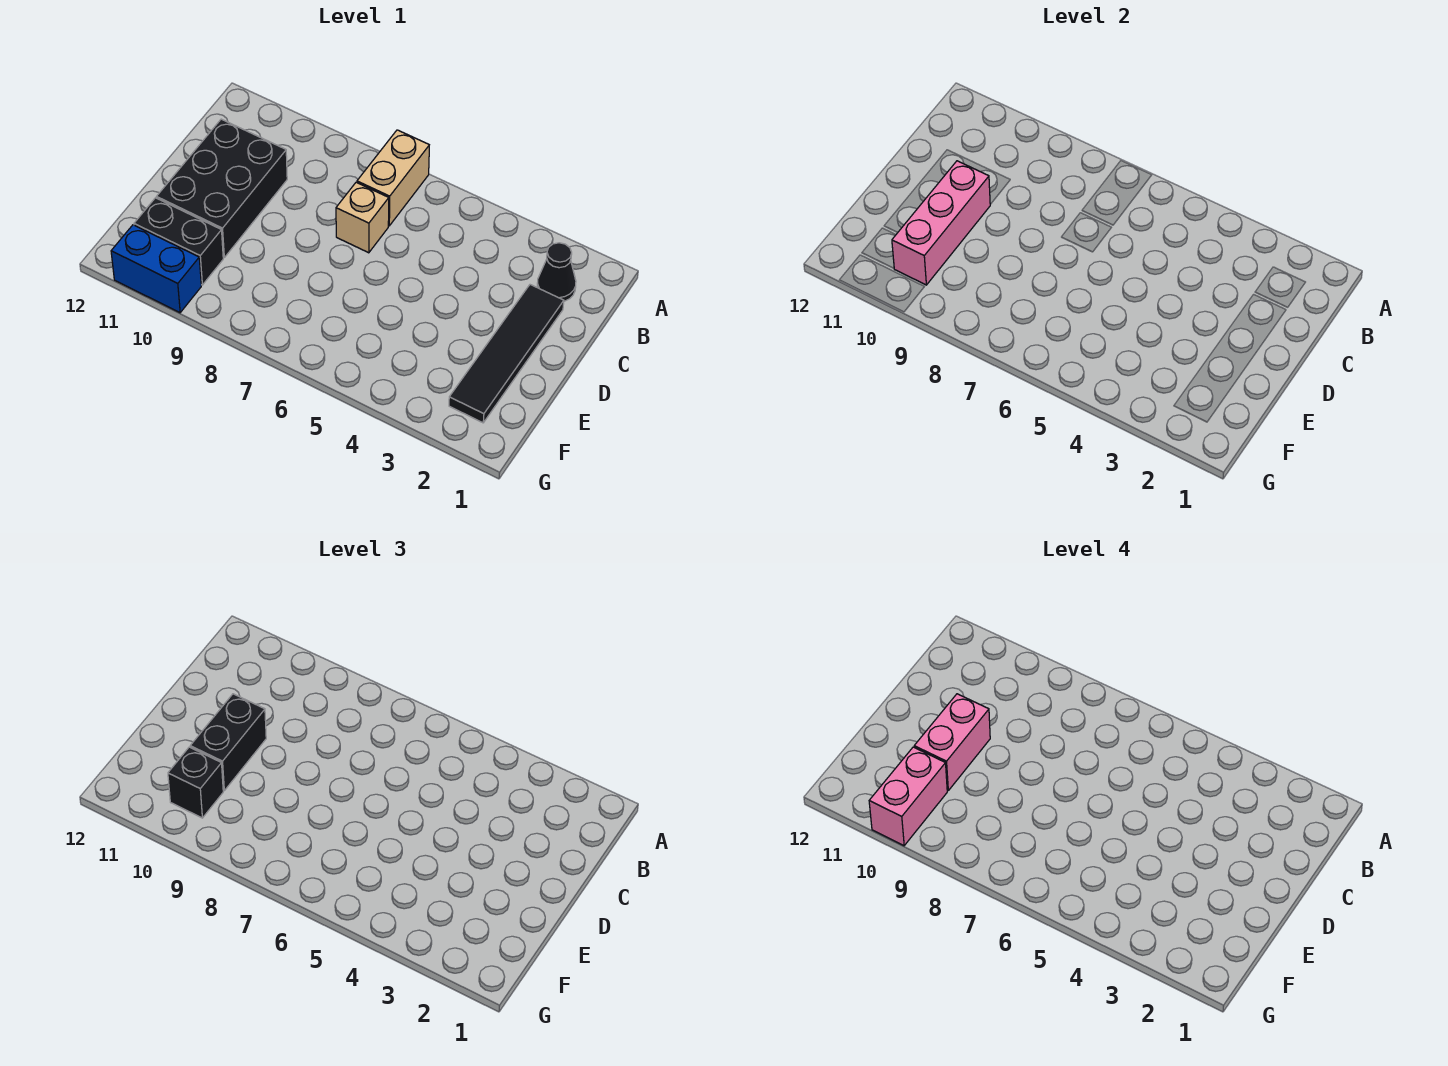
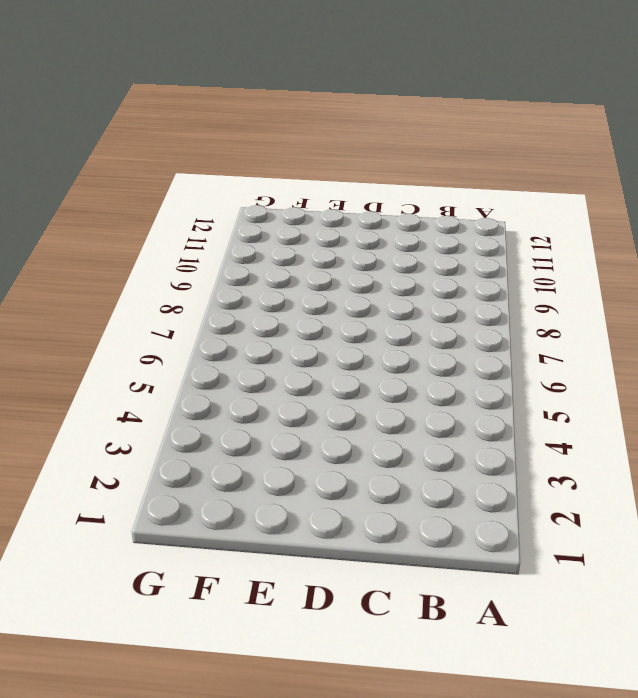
none -> tan brick A7:B7 level 1
none -> black cone B2 level 1
none -> black tile C2:F2 level 1

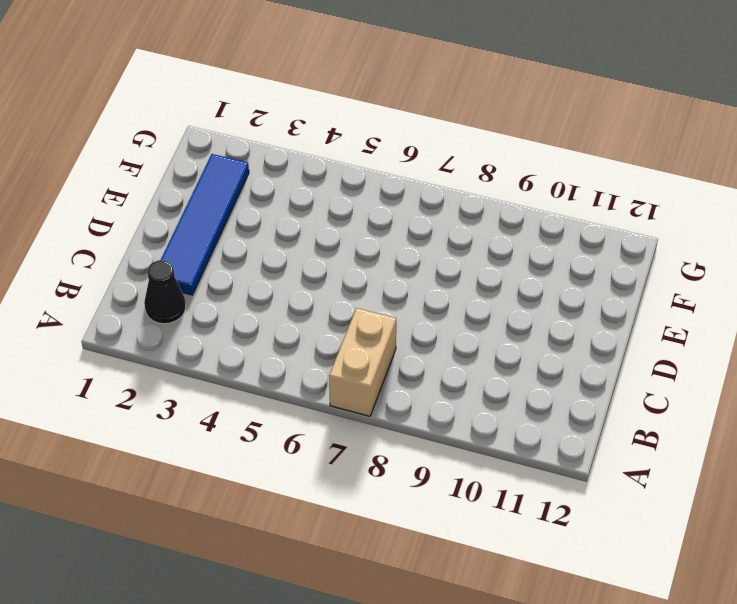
blue tile C2:F2 level 1 -> black tile C2:F2 level 1
none -> tan brick C7 level 1
none -> black brick C10:E11 level 1
none -> black brick F10:F11 level 1

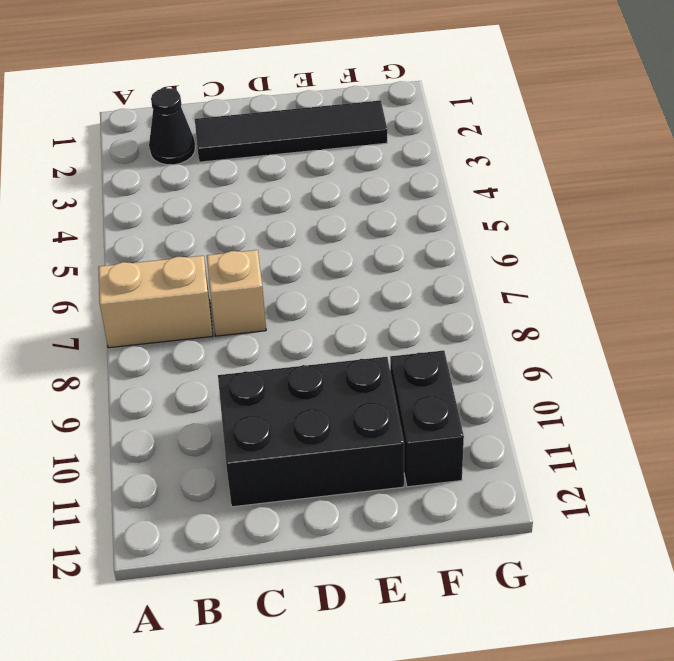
none -> blue brick G10:G11 level 1
none -> pink brick D10:F10 level 2
none -> black brick D10:E10 level 3

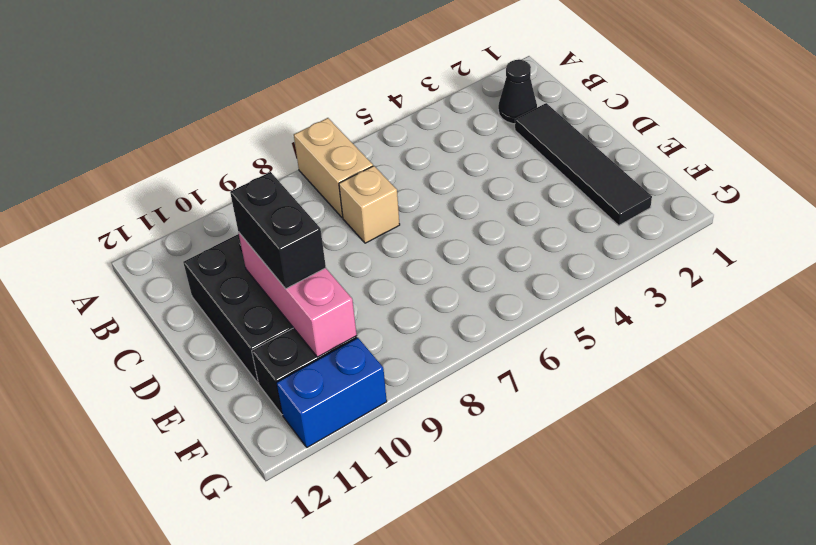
none -> black brick F10 level 3
none -> pink brick D10:E10 level 4
none -> pink brick F10:G10 level 4

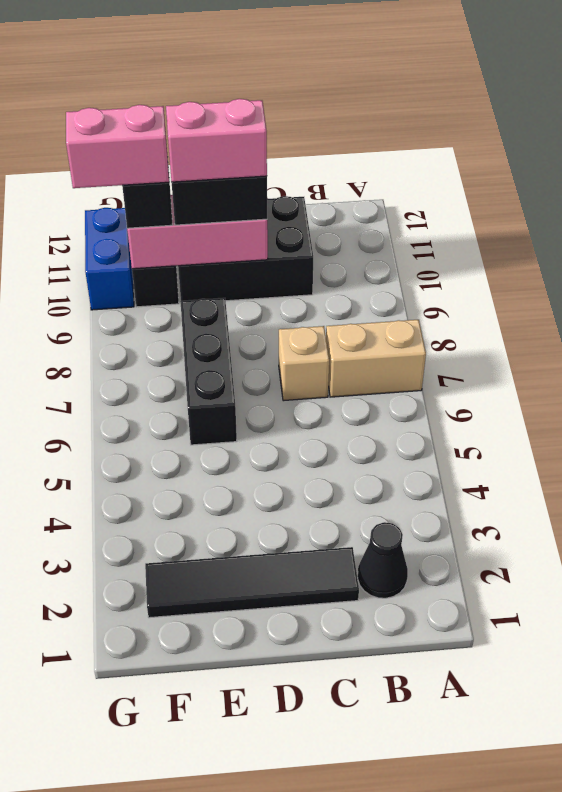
black brick E6:E8 level 1 -> none

